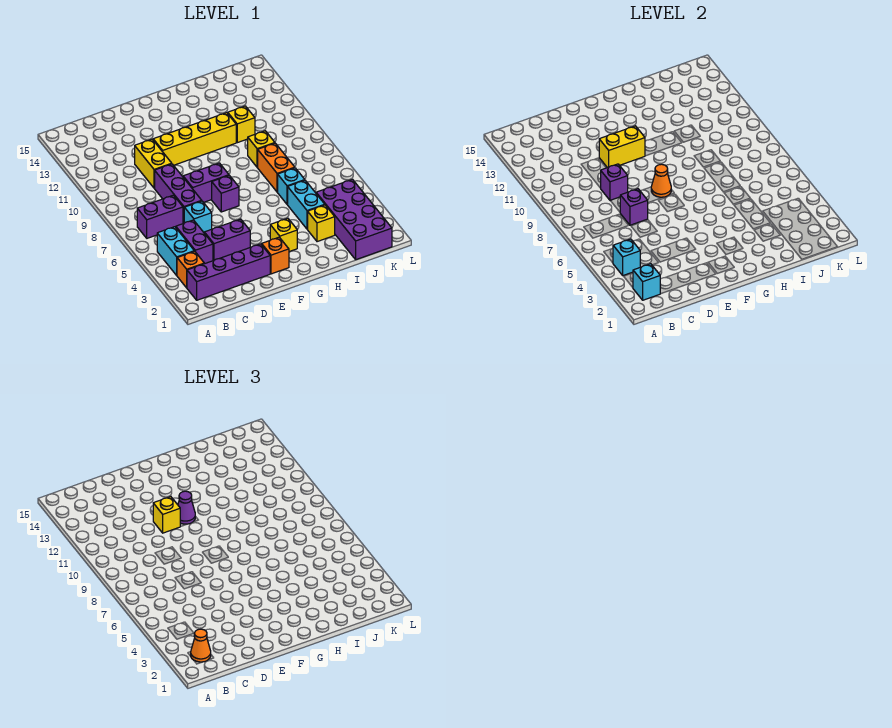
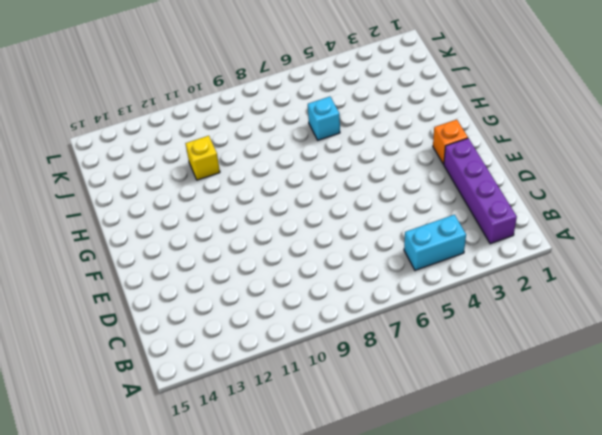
none -> orange brick B3 level 1
none -> purple brick B7:C7 level 1
none -> purple brick C4:C5 level 1
none -> purple brick D4:E4 level 1

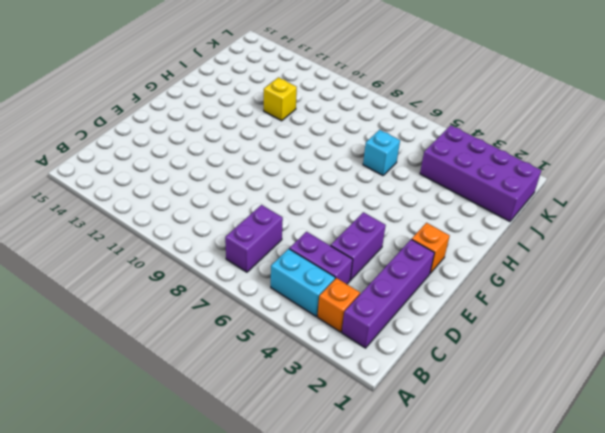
none -> cyan brick D6 level 1
none -> purple brick D7:D9 level 1
none -> yellow brick D10:D11 level 1
none -> purple brick E8:F8 level 1

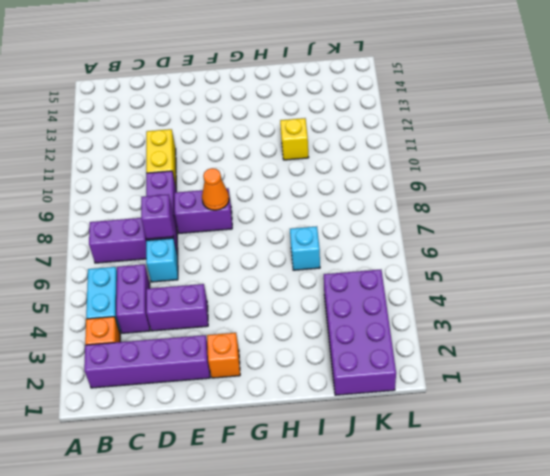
none -> yellow brick E11:H11 level 1
none -> purple brick F7 level 1
none -> yellow brick G3 level 1
none -> yellow brick I3 level 1

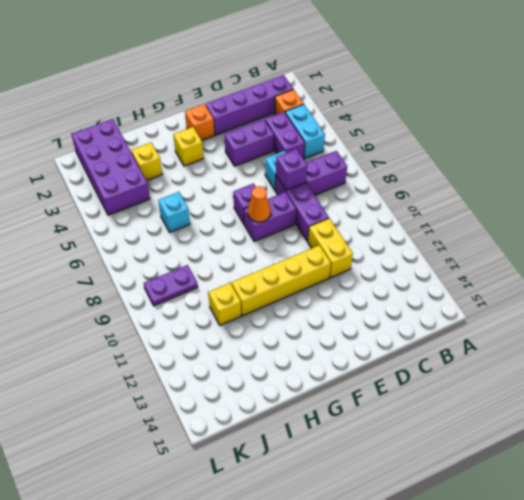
purple plate J9:K9 level 1 -> none
none -> cyan brick I4:I5 level 1
none -> orange brick I7:I8 level 1
none -> yellow brick I9 level 1
none -> cyan brick B2 level 2

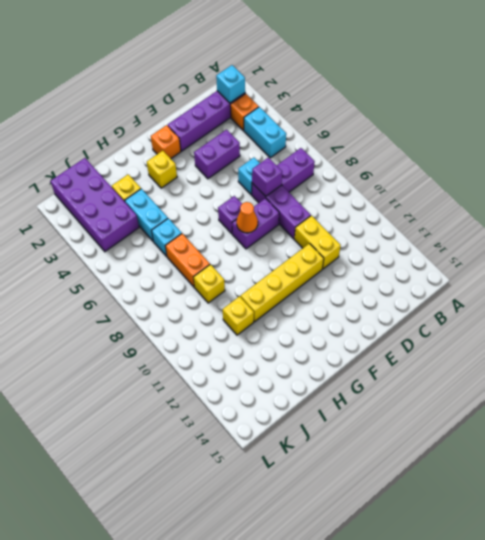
none -> purple brick C4:C5 level 1
none -> cyan brick B4 level 2
none -> purple brick D9 level 2
none -> yellow brick E11:F11 level 2

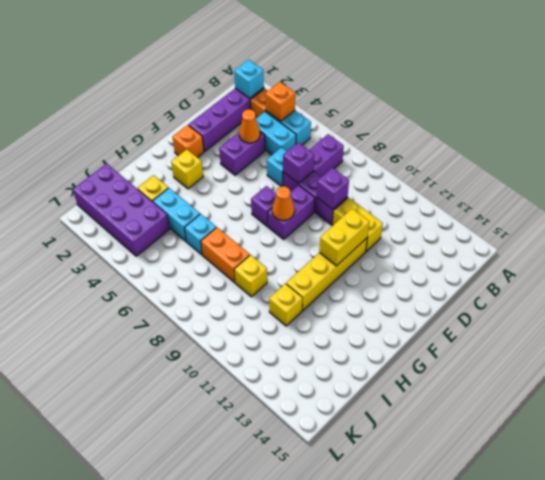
orange brick B4 level 2 -> cyan brick B4 level 2
cyan brick C4:C5 level 1 -> purple brick C4:C5 level 1
orange cone D4 level 2 -> orange cone B2 level 3
none -> yellow brick E11 level 3
none -> purple cone F11 level 3

